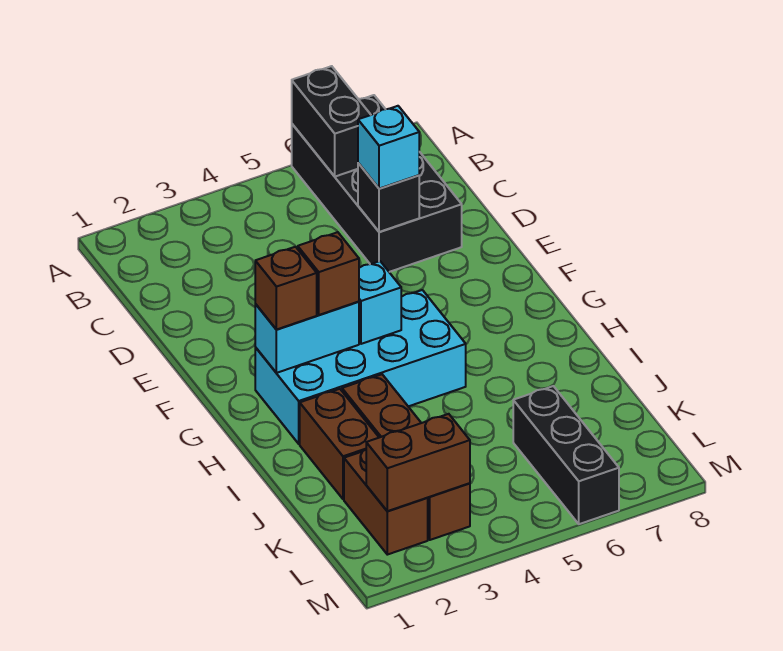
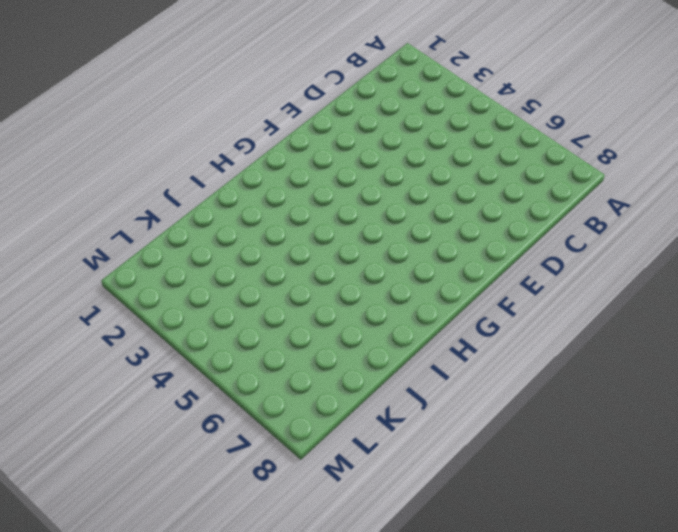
none -> black brick A6:D7 level 1
none -> cyan brick G2:H5 level 1
none -> brown brick I2:J2 level 1

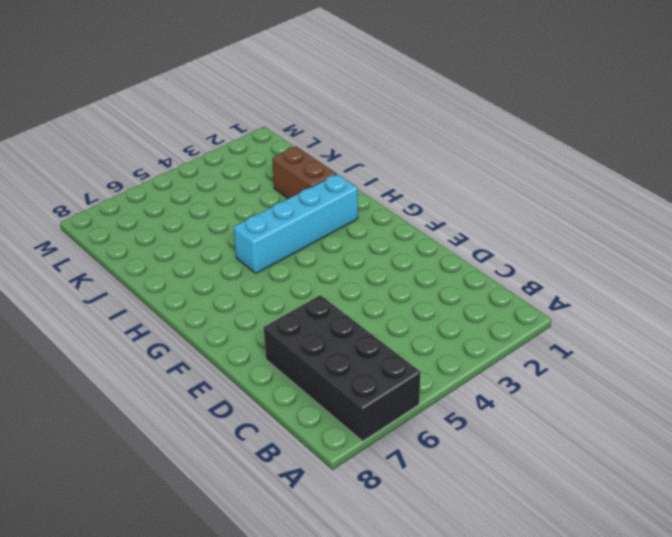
cyan brick H2:H5 level 1 -> cyan brick G2:H5 level 1
none -> brown brick I3:L3 level 1
none -> brown brick K2:L2 level 1
none -> black brick K6:M6 level 1

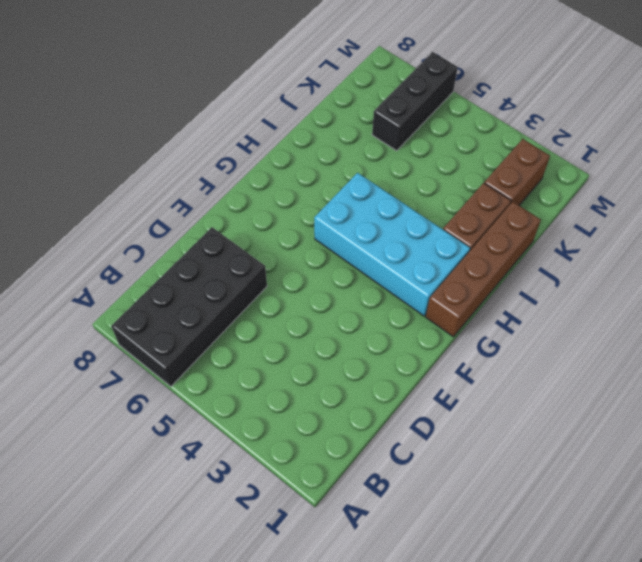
brown brick G1:J1 level 1 -> brown brick I3:L3 level 1
none -> black brick A6:B6 level 2
none -> black brick D6 level 2
none -> cyan brick G2:G3 level 2

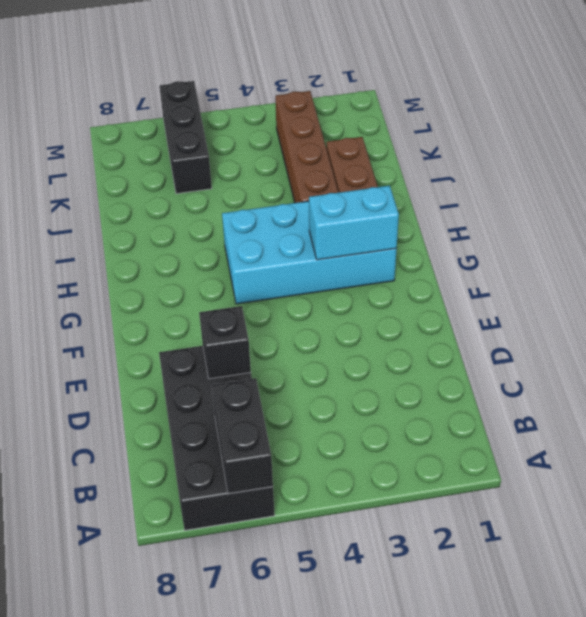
none -> brown brick K2:L2 level 1
none -> cyan brick G4 level 2
none -> brown brick L2:L3 level 2

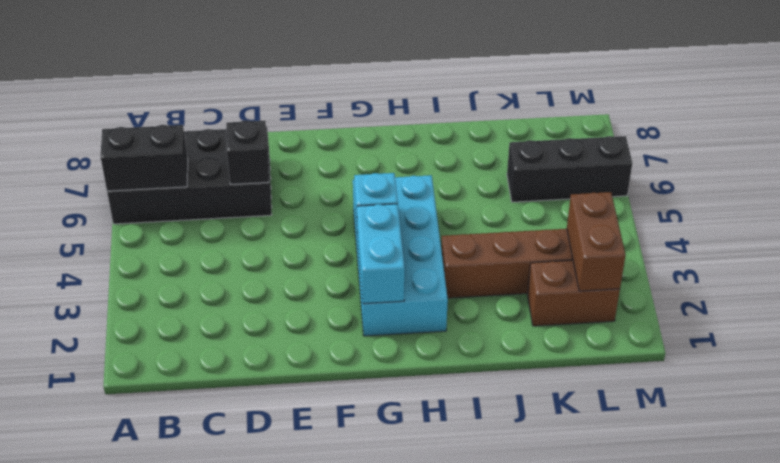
none -> brown brick I2:J2 level 1
none -> cyan brick D6 level 3
none -> brown brick G2 level 3

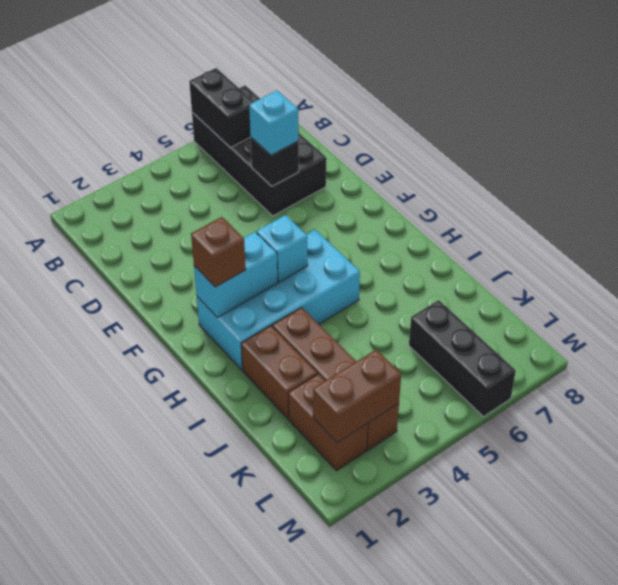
none -> brown brick G3 level 3

